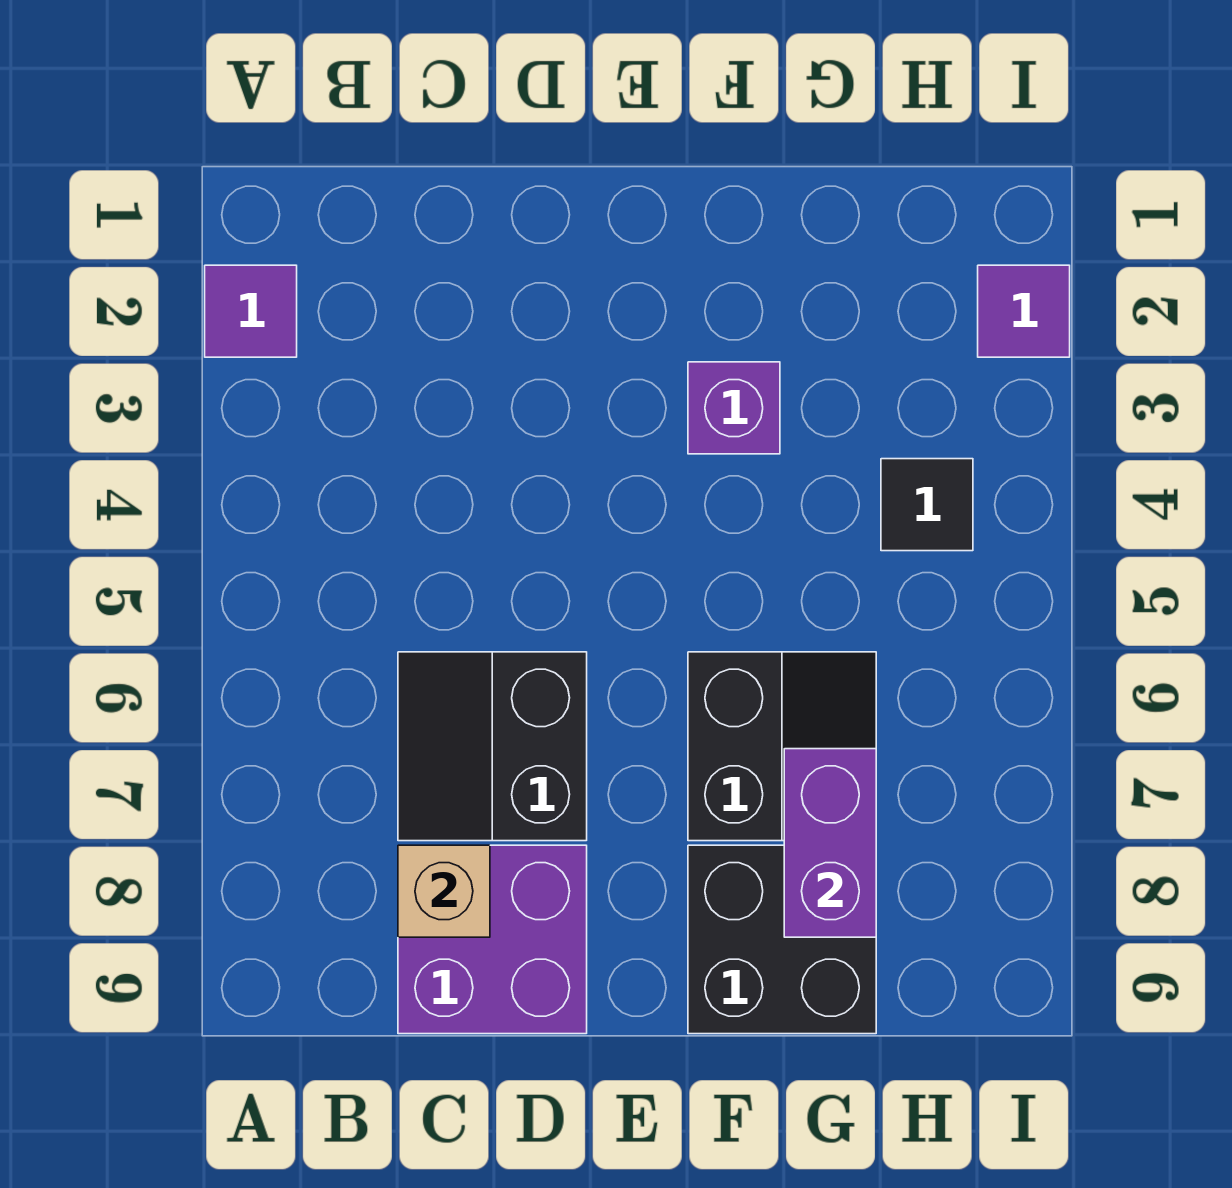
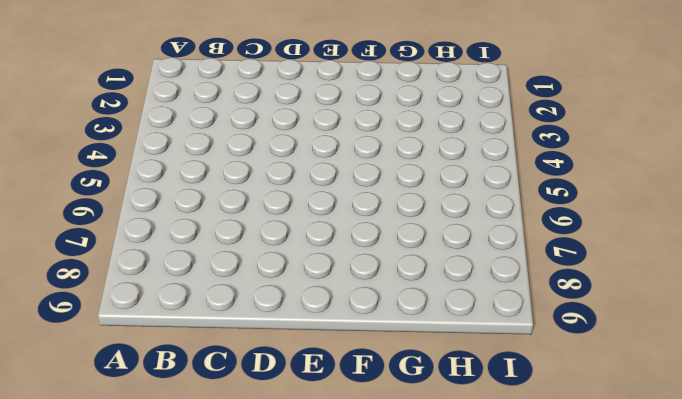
none -> purple tile A2 level 1
none -> black slope C6:D7 level 1 top D

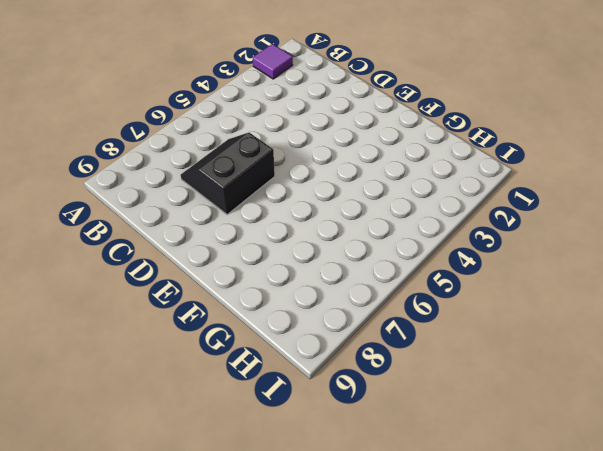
none -> purple brick C8:D9 level 1
none -> purple brick F3 level 1

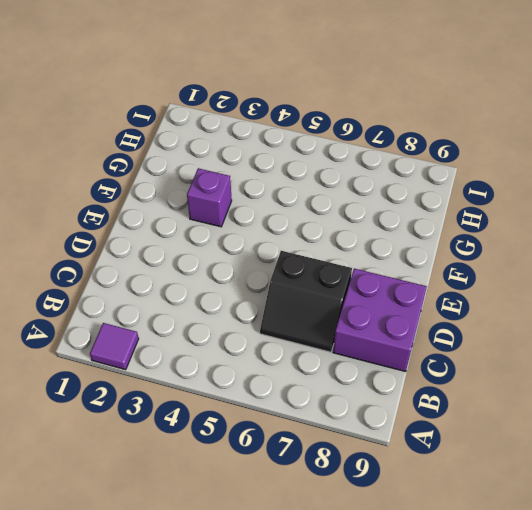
none -> black slope F6:G7 level 1 top F
none -> black brick F8:G9 level 1

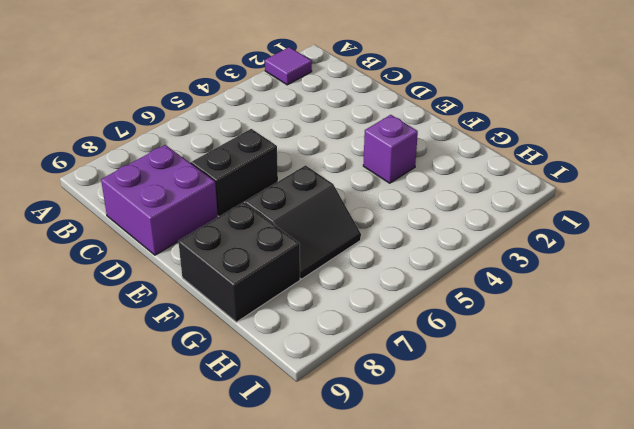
none -> black tile H4 level 1
none -> purple tile I2 level 1

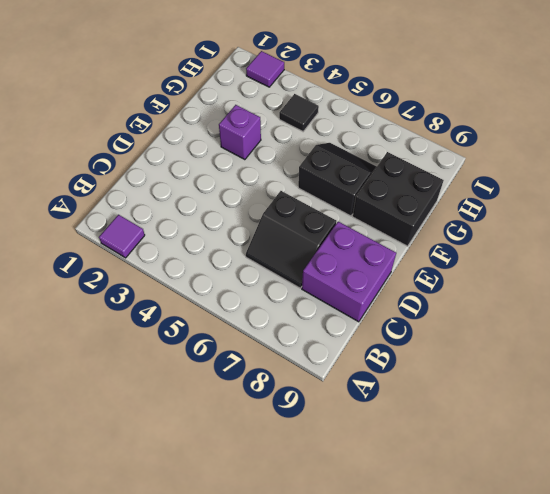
none -> tan brick C8 level 2
none -> purple brick G7:G8 level 2

